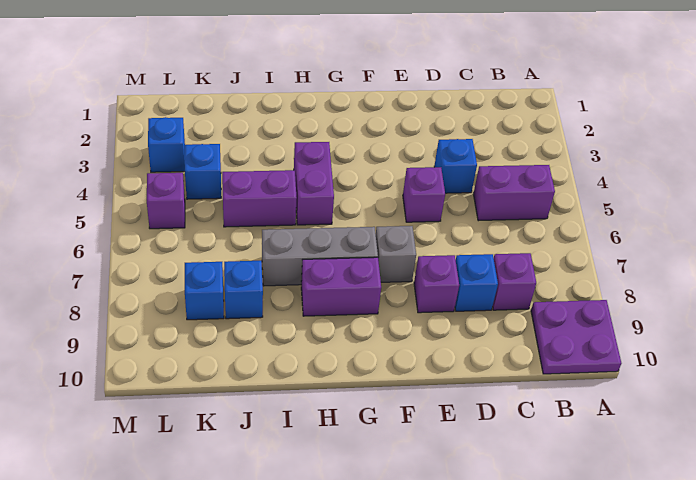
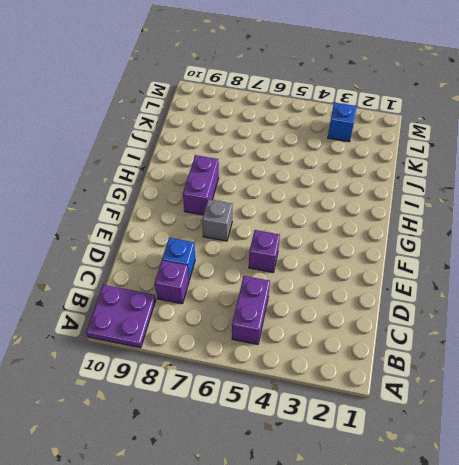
none -> blue brick D4 level 1
none -> purple brick E8 level 1
none -> grey brick G7:I7 level 1

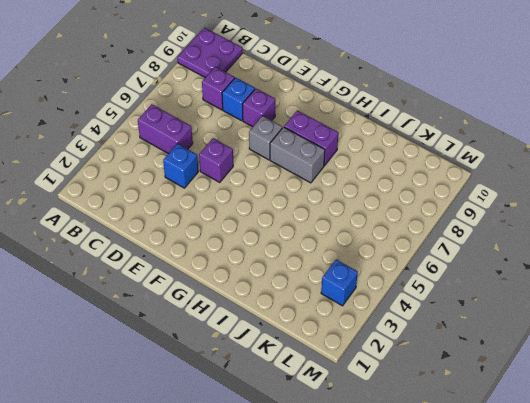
grey brick G7:H7 level 1 -> grey brick G7:I7 level 1
none -> purple brick H4:H5 level 1
none -> purple brick I5:J5 level 1
none -> blue brick J8 level 1

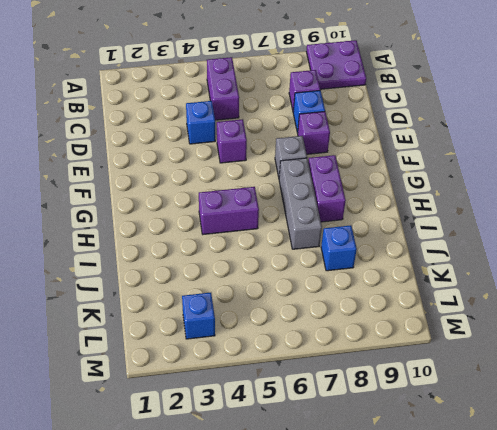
none -> purple brick I5:J5 level 1
none -> blue brick K4 level 1
none -> blue brick K8 level 1

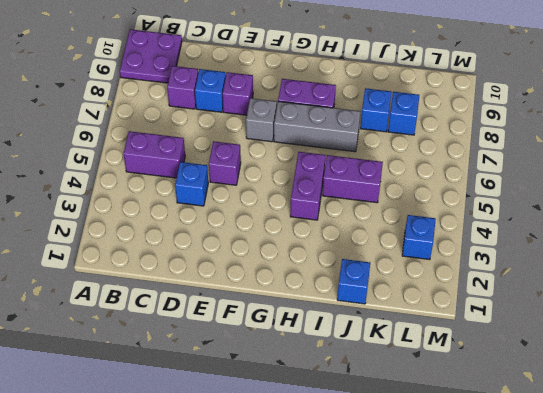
blue brick J1 level 1 -> blue brick K4 level 1
none -> purple brick L5 level 1

